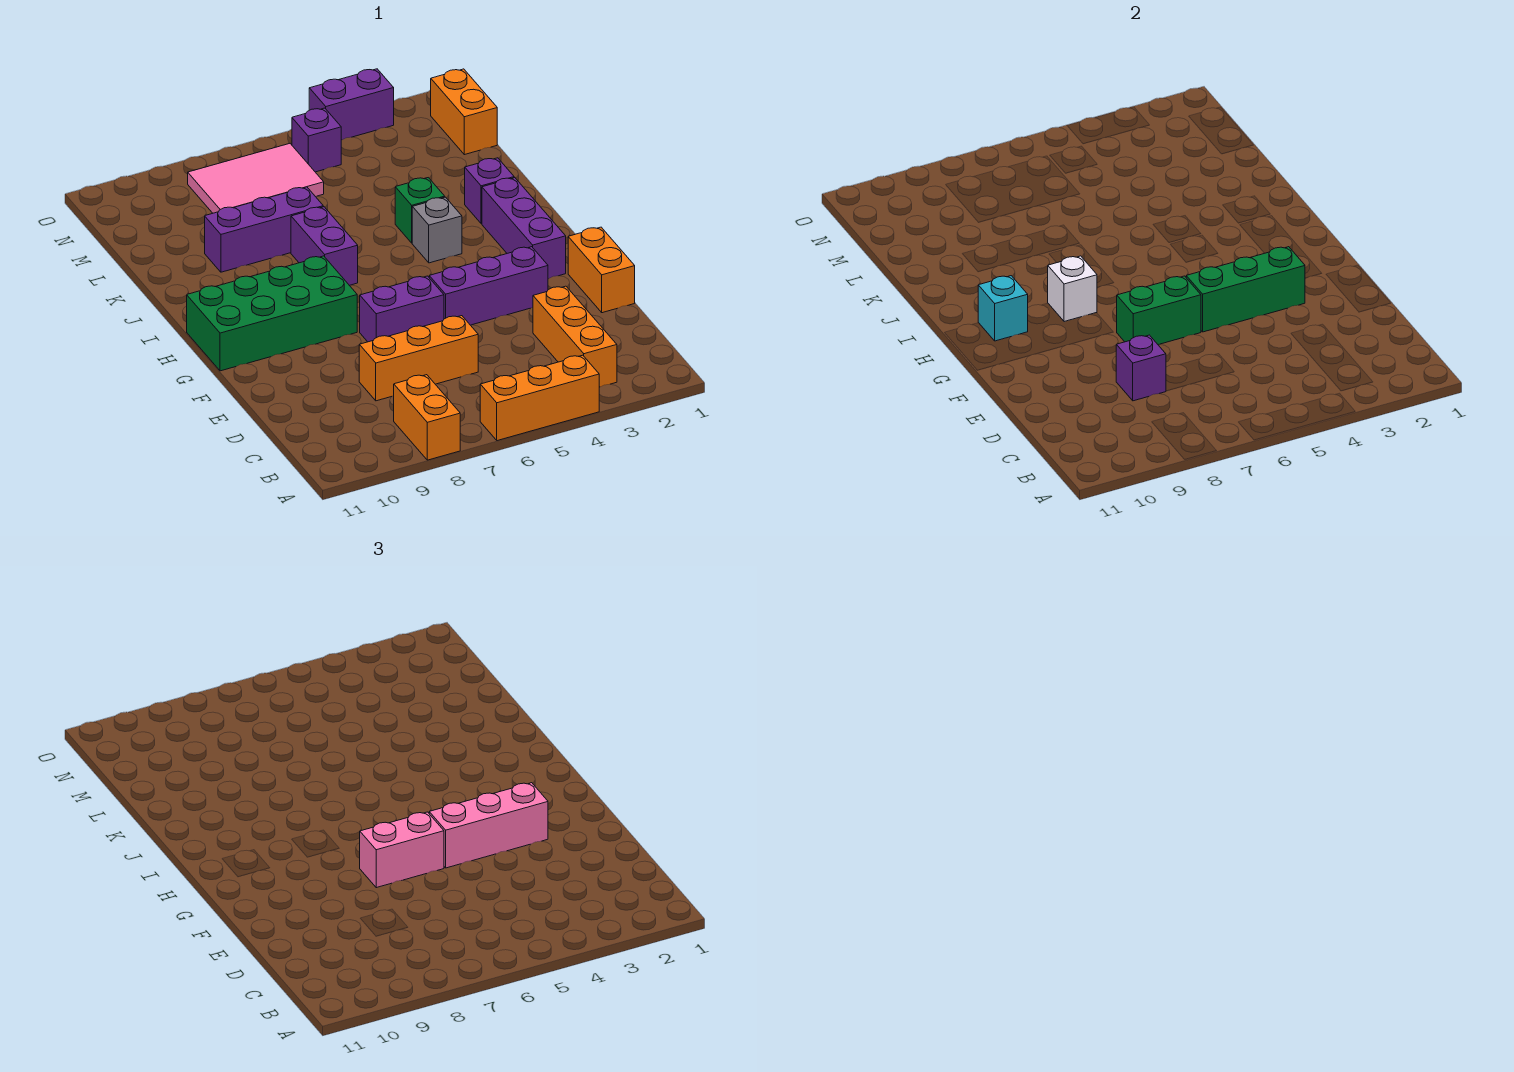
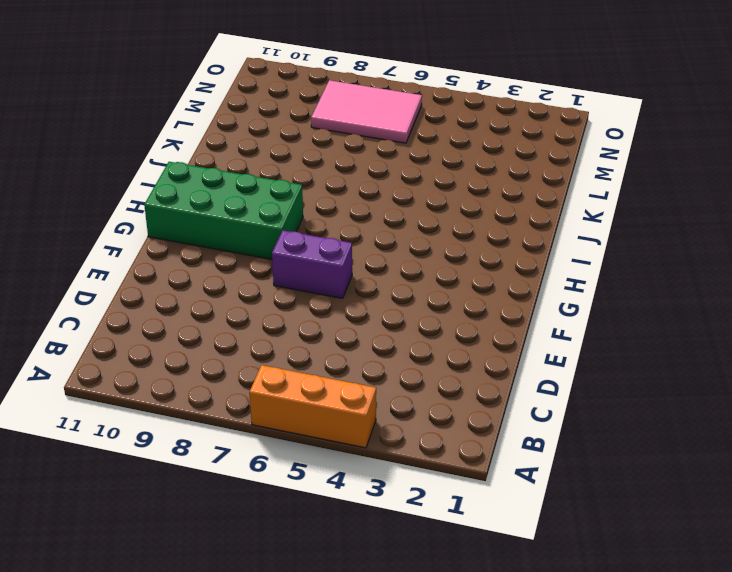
none -> orange brick A8:B8 level 1
none -> orange brick B3:D3 level 1
none -> orange brick D6:D8 level 1

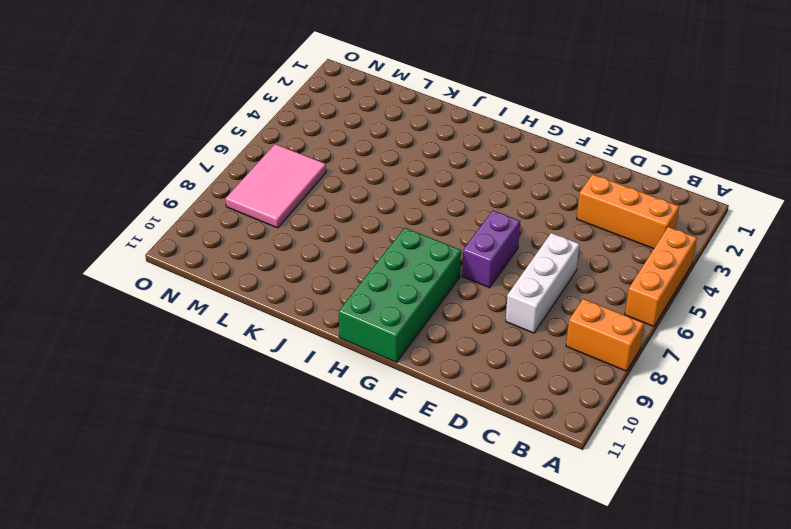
white brick D6:D8 level 1 -> orange brick D6:D8 level 1
none -> orange brick E1:F1 level 1
none -> purple brick F3:F5 level 1
none -> purple brick G2:I2 level 1

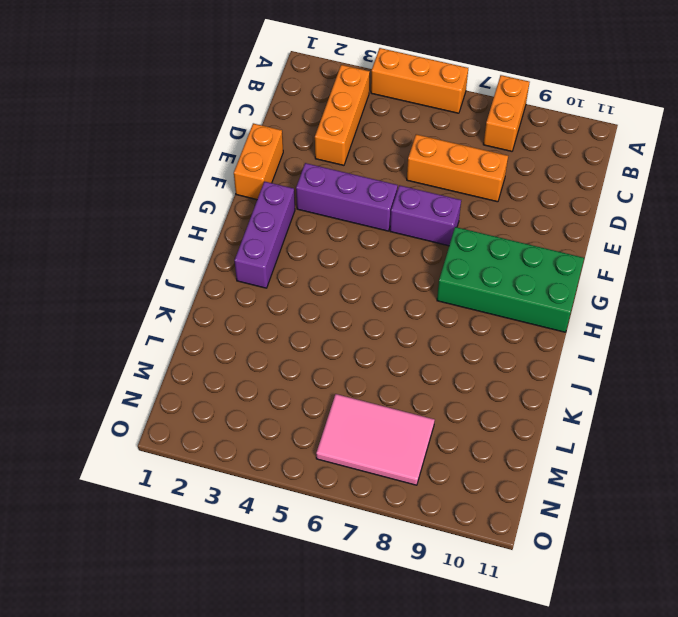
none -> grey brick I4 level 1
none -> purple brick I7:J7 level 1
none -> purple brick J2 level 1

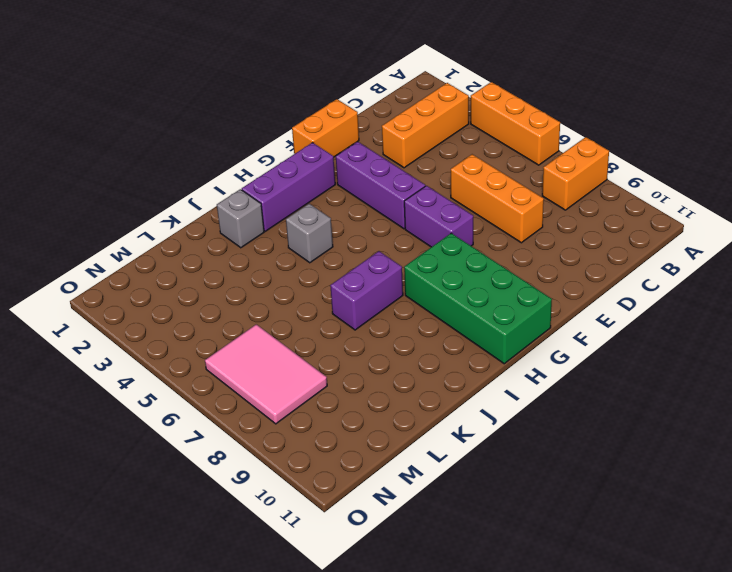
grey brick J2 level 1 -> purple brick J2 level 1
none -> green brick J4 level 1
none -> purple brick K7:K9 level 1
none -> orange brick M1:N1 level 1

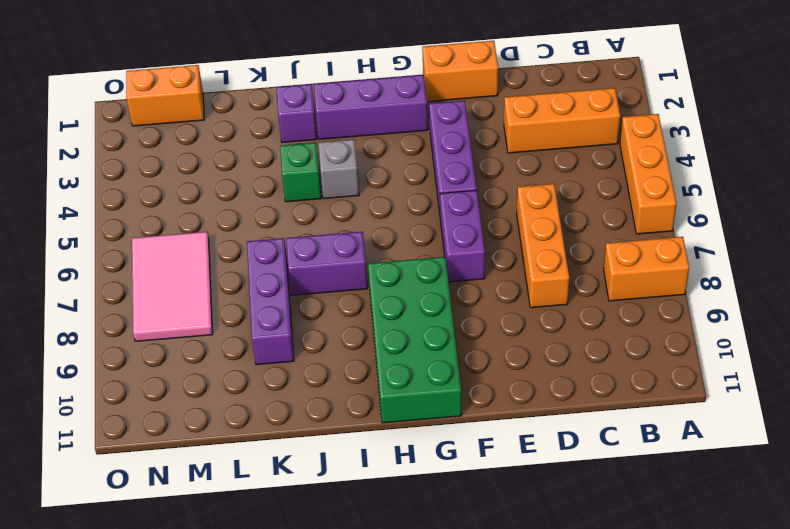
none -> purple brick N5 level 1
none -> purple brick O3:O4 level 1
none -> purple brick D8 level 2

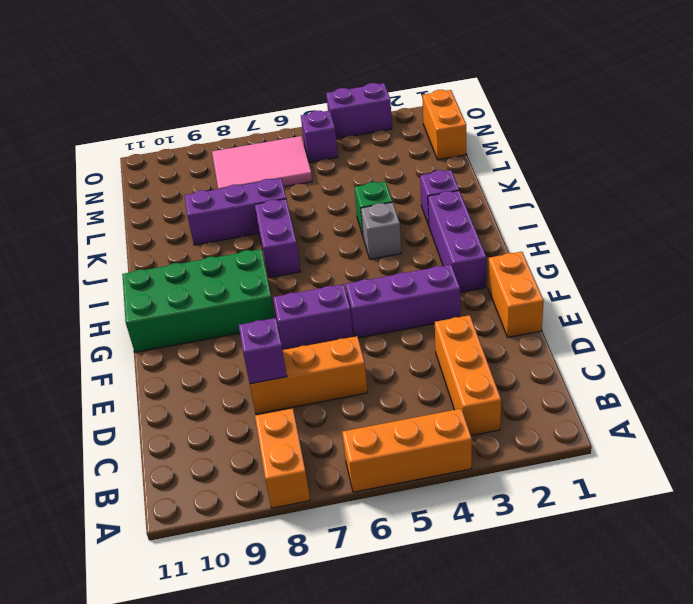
none -> green brick F3:F5 level 2
none -> green brick F6:F7 level 2
none -> white brick H8 level 2

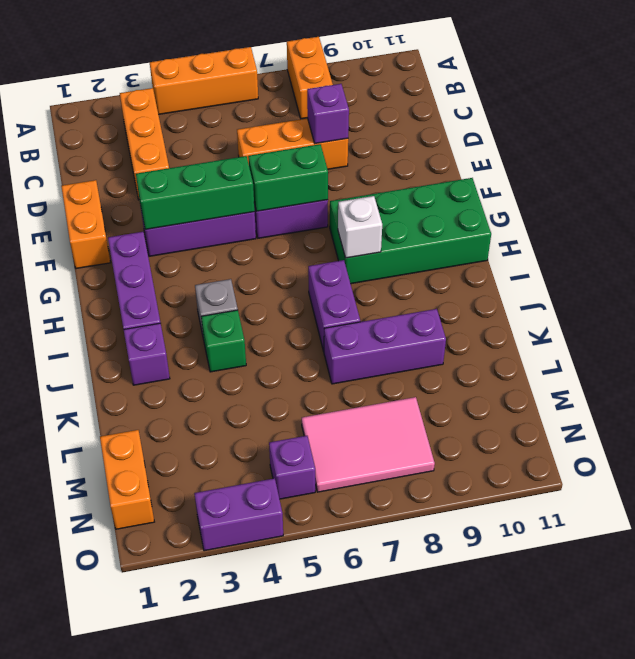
none -> cyan brick H10 level 2
none -> pink brick F3:F5 level 3
none -> pink brick F6:F7 level 3

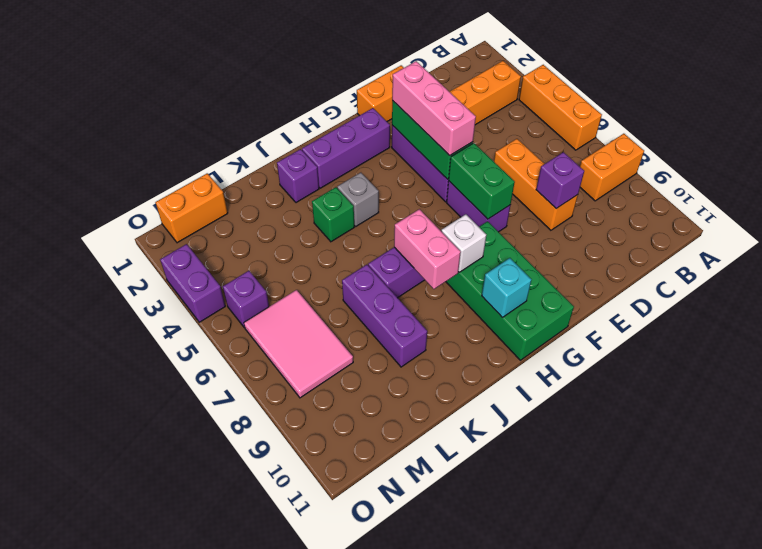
pink brick I7:I8 level 2 -> pink brick F6:F7 level 3

